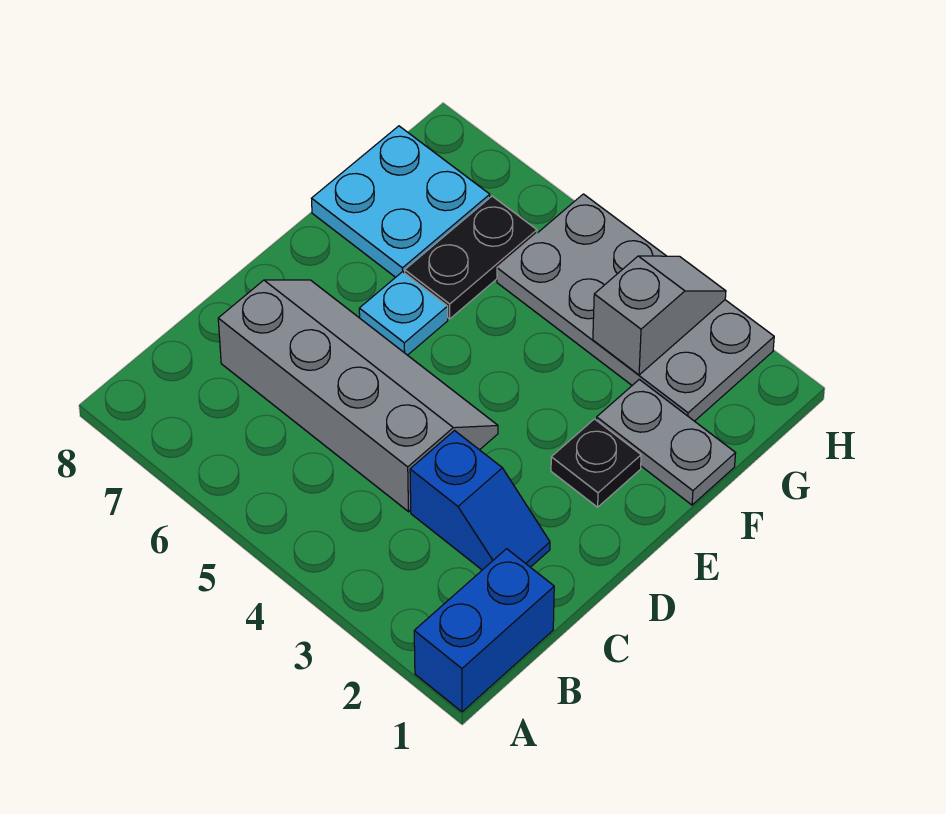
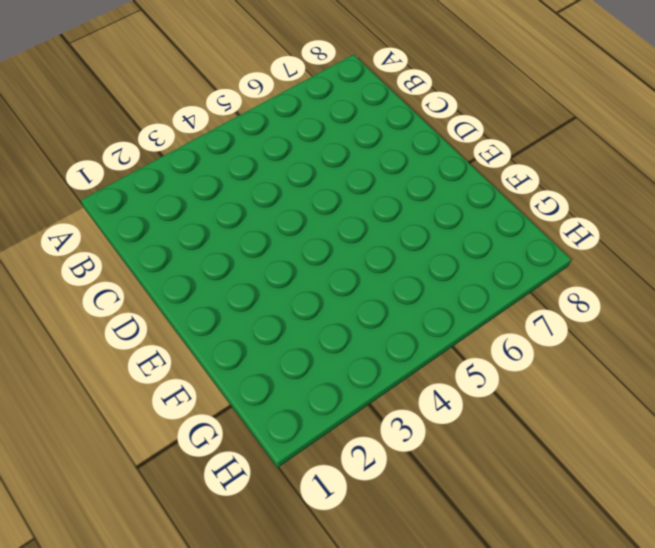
none -> blue brick A1:B1 level 1
none -> blue slope C2:C3 level 1 top 3

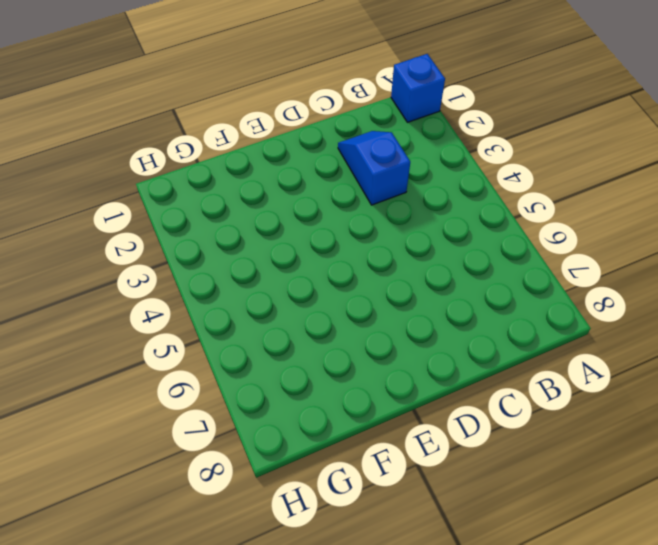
blue brick A1 level 1 -> blue brick A1:B1 level 1
none -> grey slope C4:D7 level 1 top C
none -> black plate E2 level 1

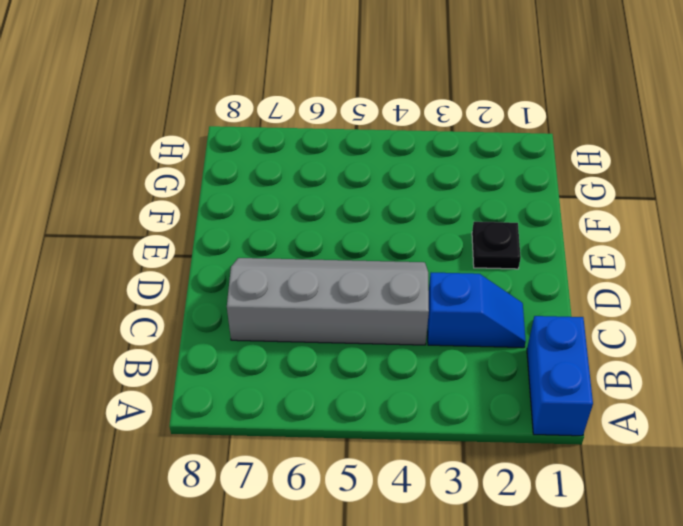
none -> cyan plate E6 level 1
none -> grey plate F1:F2 level 1

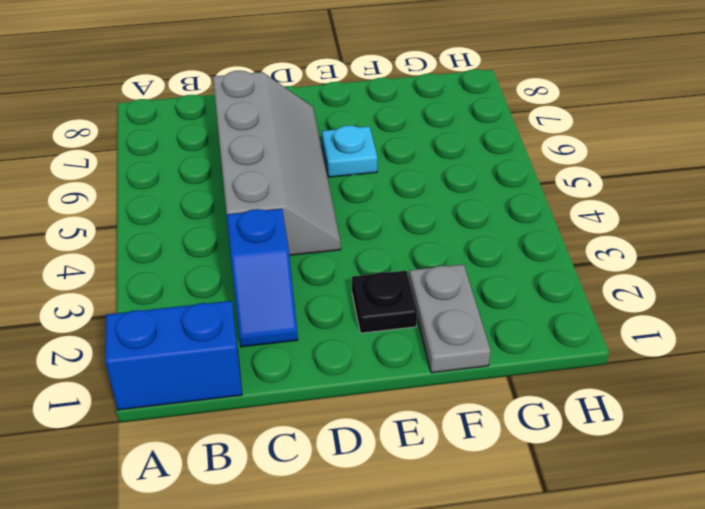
none -> black plate F6:G6 level 1
none -> cyan plate F7:G8 level 1

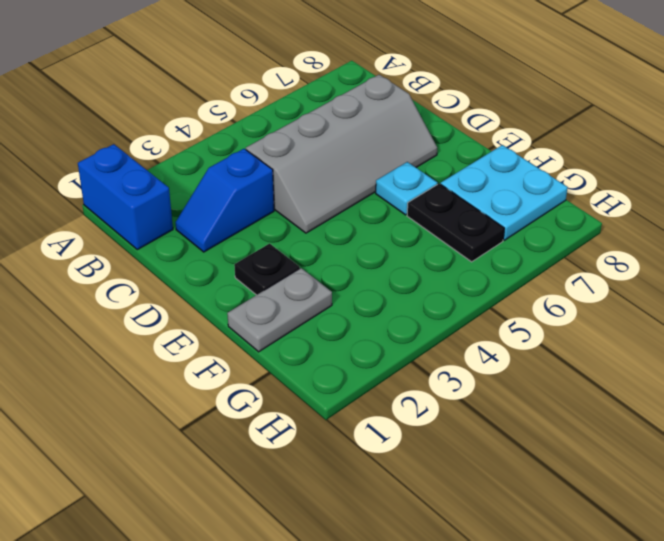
none -> grey plate G2:H5 level 1
none -> grey slope G3:H3 level 2 top G

